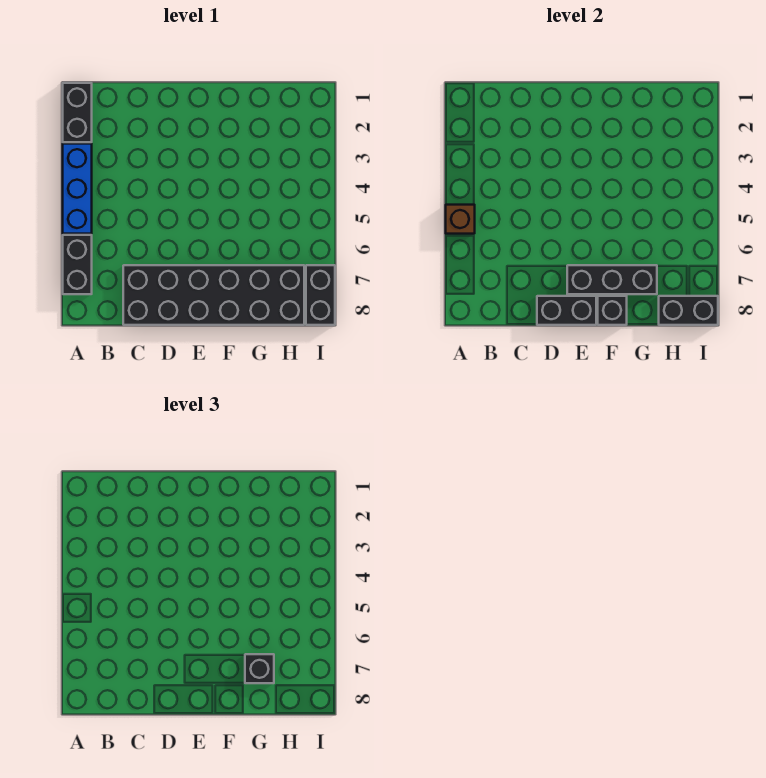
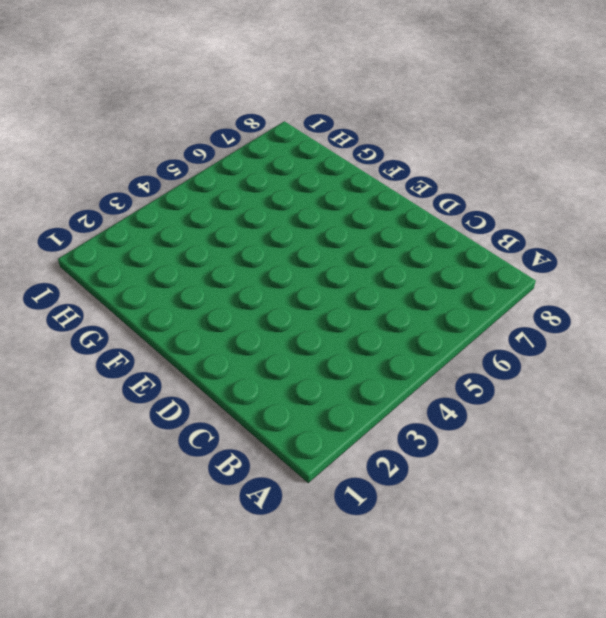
none -> black brick A1:A2 level 1
none -> blue brick A3:A5 level 1

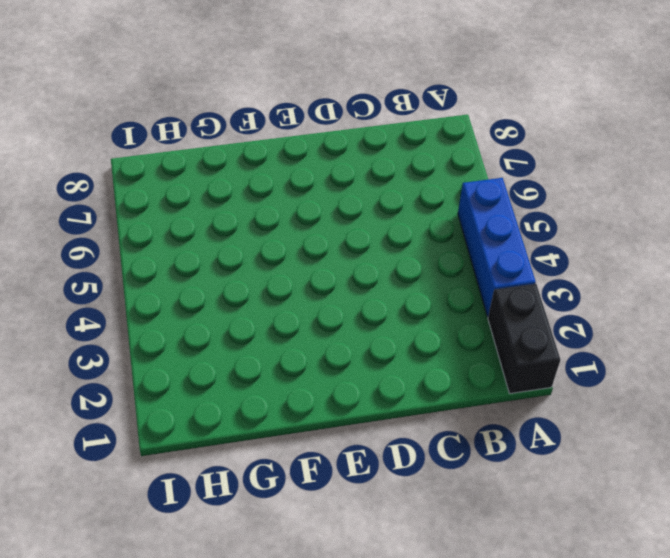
none -> black brick A6:A7 level 1
none -> black brick C7:H8 level 1

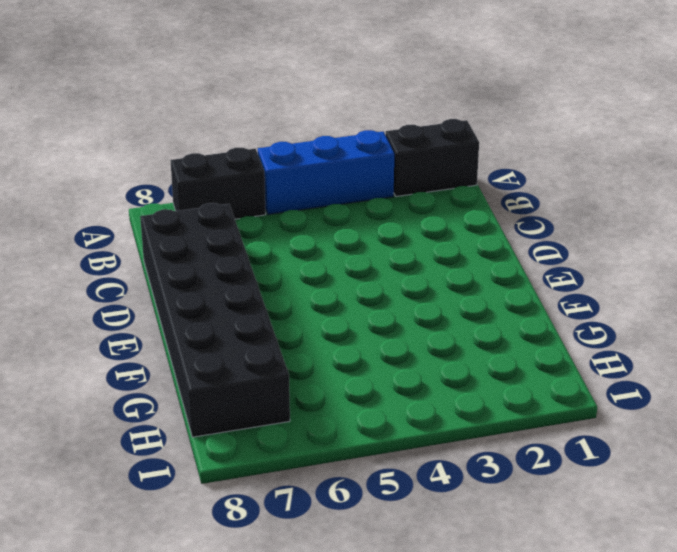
none -> black brick I7:I8 level 1
none -> brown brick A5 level 2

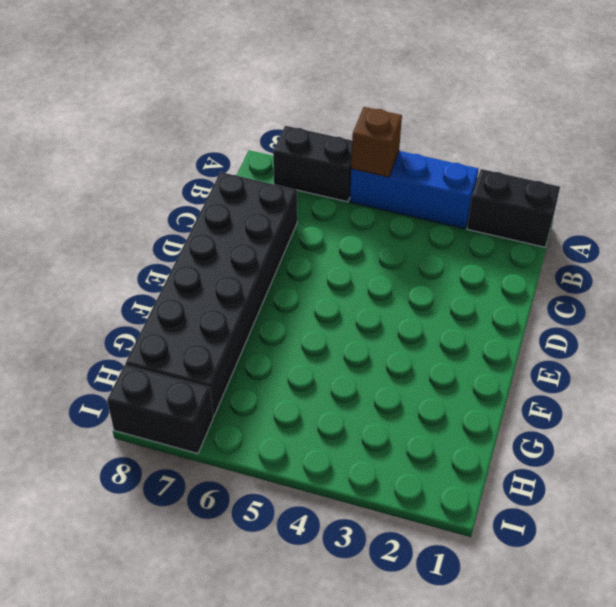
none -> black brick D8:E8 level 2
none -> black brick E7:G7 level 2

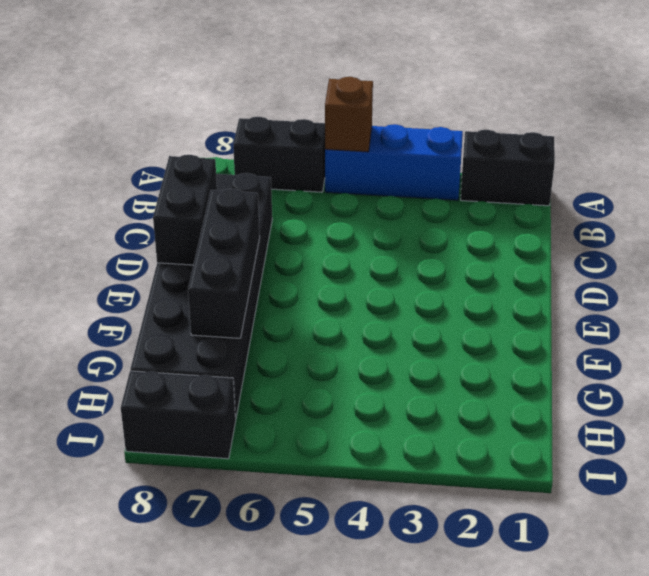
none -> black brick F8 level 2
none -> black brick H8:I8 level 2

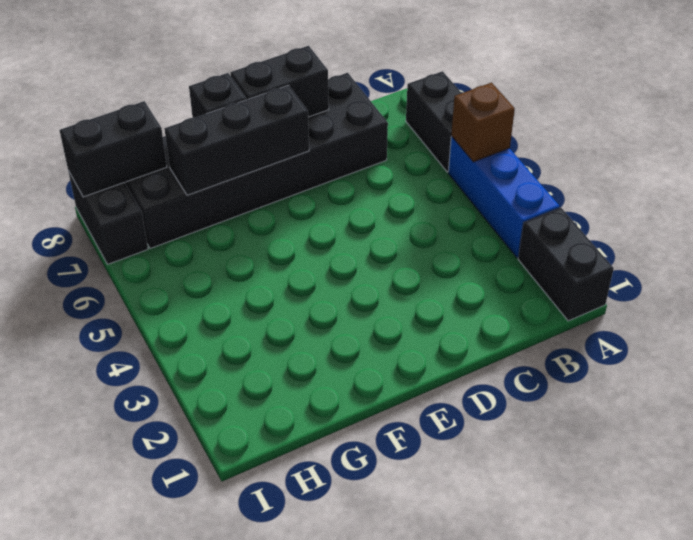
none -> black brick G7 level 3

